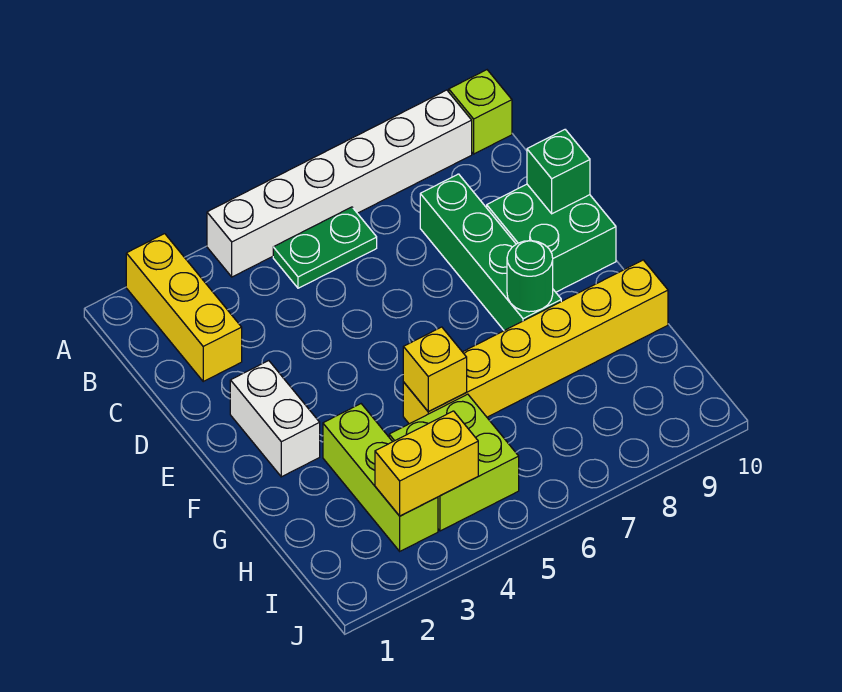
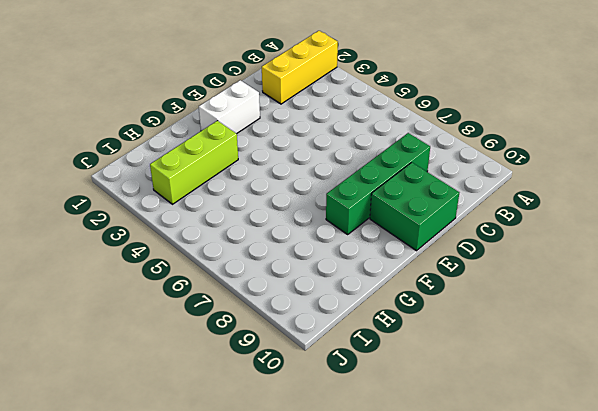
none -> white brick A4:A9 level 1
none -> lime brick A10 level 1
none -> green plate B5:B6 level 1

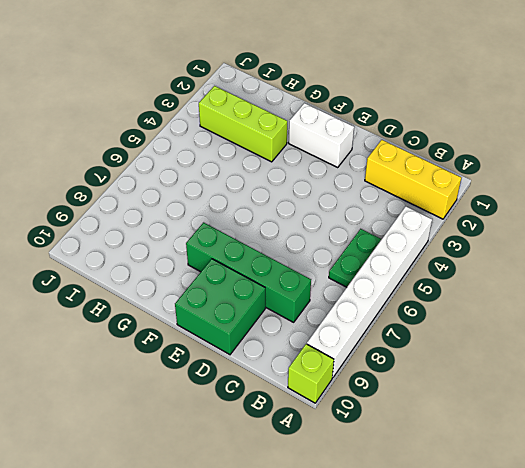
none -> yellow brick G5:G10 level 1
none -> lime brick H4:I5 level 1
none -> green brick D10 level 2

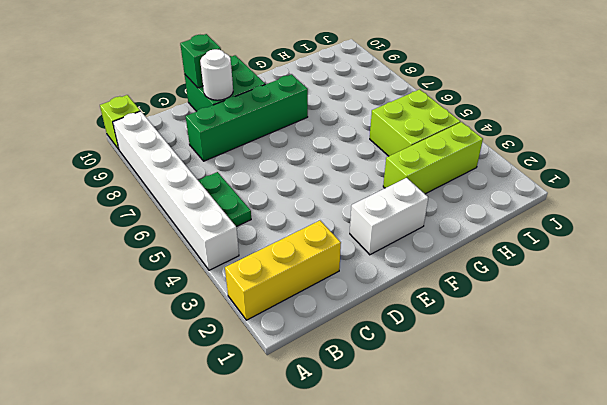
white round brick D9 level 2 -> none
none -> yellow brick G5:G10 level 1
none -> green round brick F8 level 2
none -> yellow brick G5 level 2

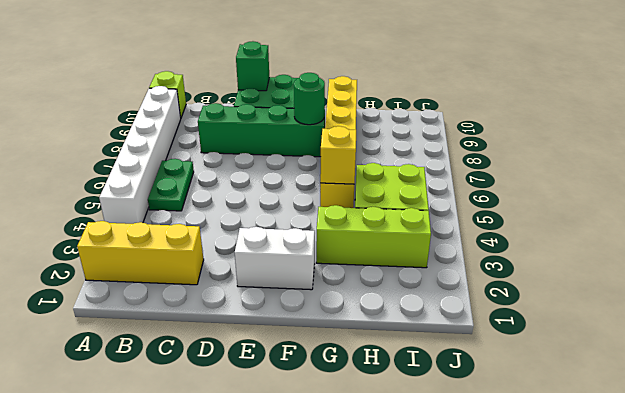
none -> yellow brick I3:I4 level 2

